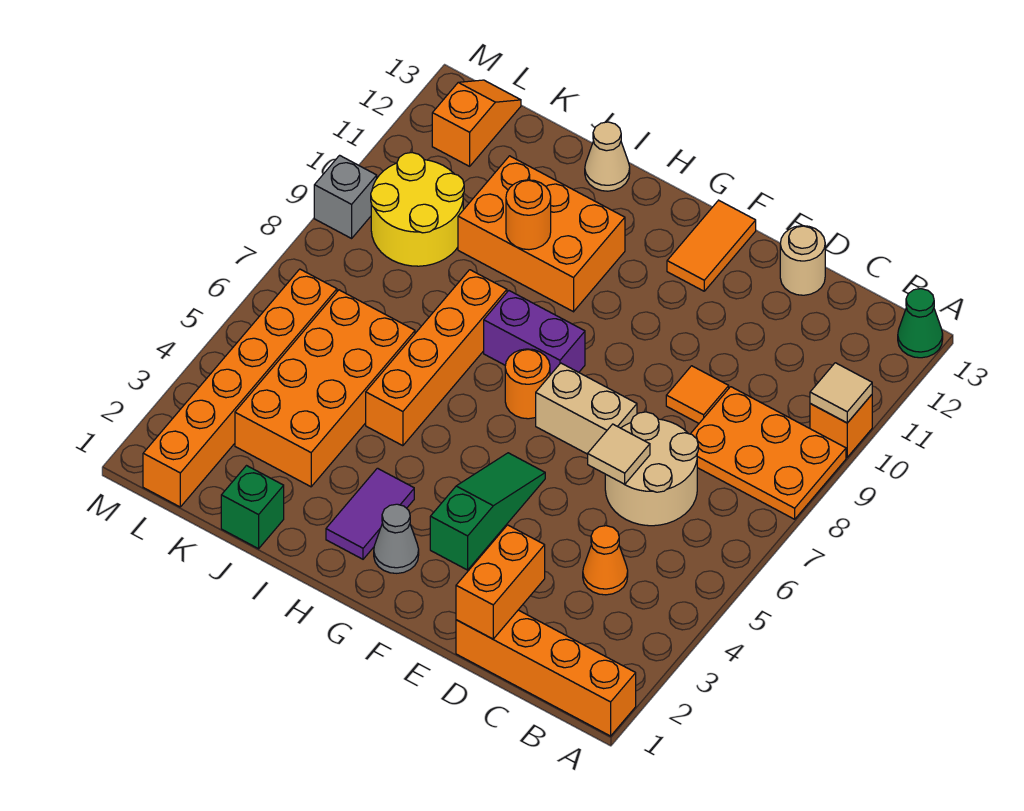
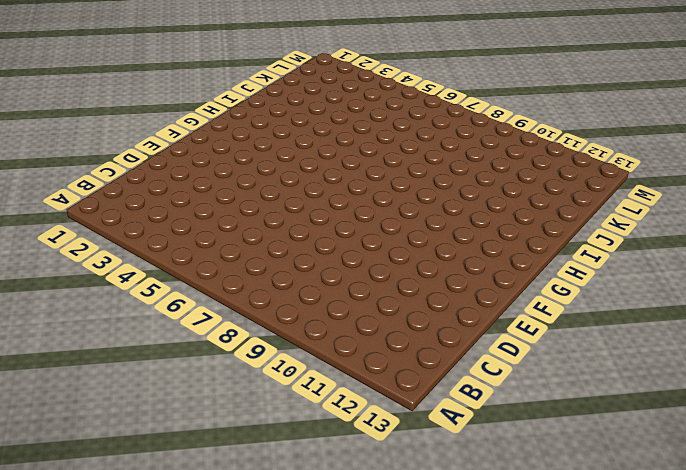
none -> orange brick A1:D1 level 1
none -> orange plate A8:C9 level 1
none -> orange brick A10 level 1

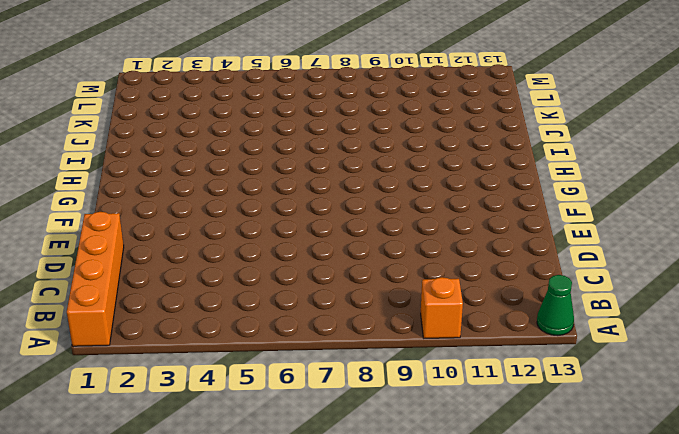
none -> orange plate A8:C9 level 1
none -> orange cone C4 level 1
none -> tan round brick C6:D7 level 1

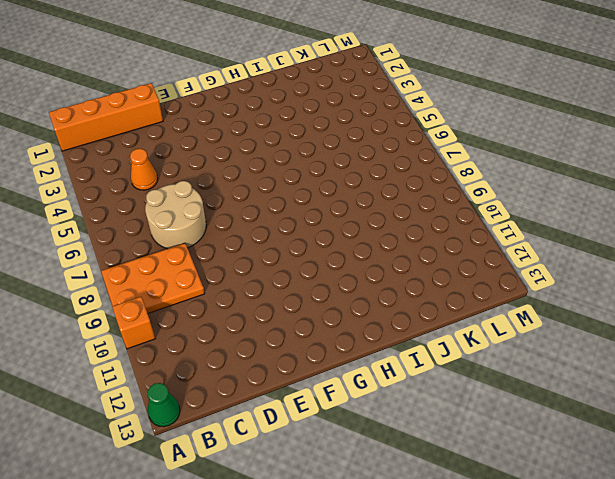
none -> orange tile D9 level 1
none -> tan round brick D13 level 1
none -> tan brick E7:F7 level 1

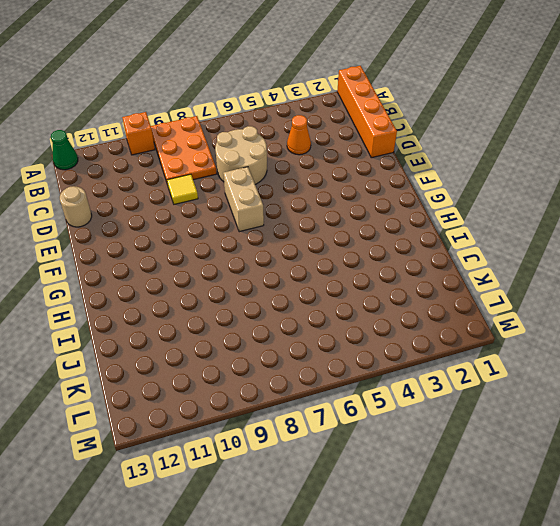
yellow tile D9 level 1 -> orange tile D9 level 1
none -> green slope F3:F5 level 1 top 3
none -> orange tile F12:F13 level 1
none -> grey cone G2 level 1

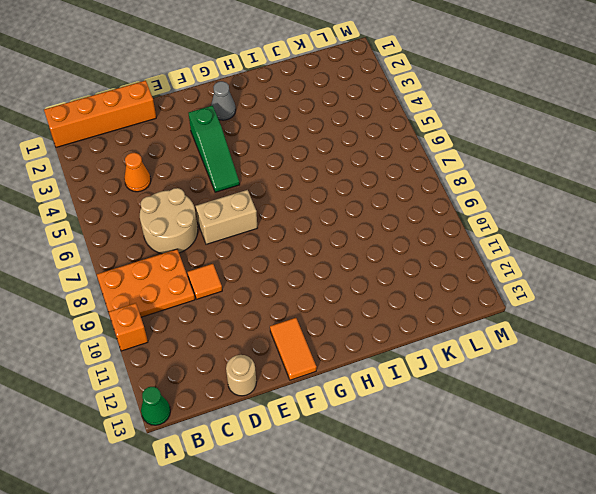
none -> orange round brick G7 level 1
none -> purple brick G8:H8 level 1
none -> purple tile H2:H3 level 1

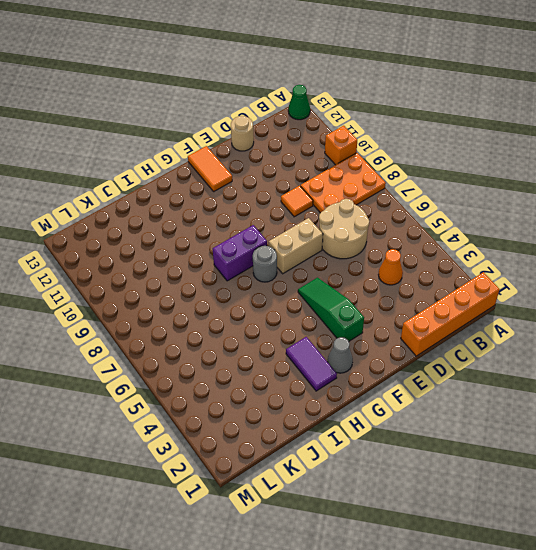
grey round brick G7 level 1 -> orange round brick G7 level 1
none -> orange brick H10:J11 level 1
none -> orange brick I5:I8 level 1
none -> tan cone I13 level 1

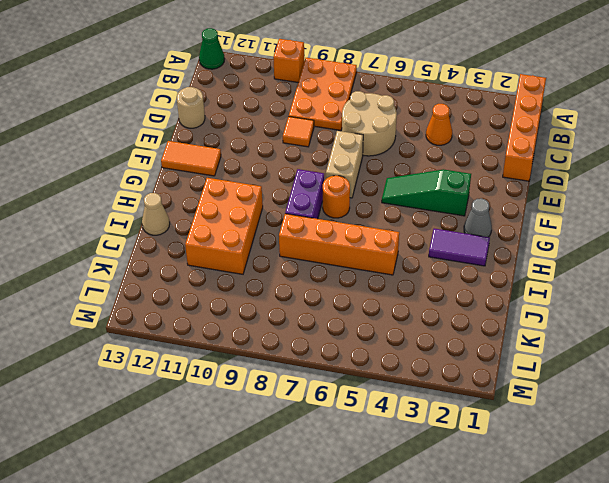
none -> green brick J1 level 1
none -> orange brick J3:K6 level 1
none -> yellow round brick K9:L10 level 1

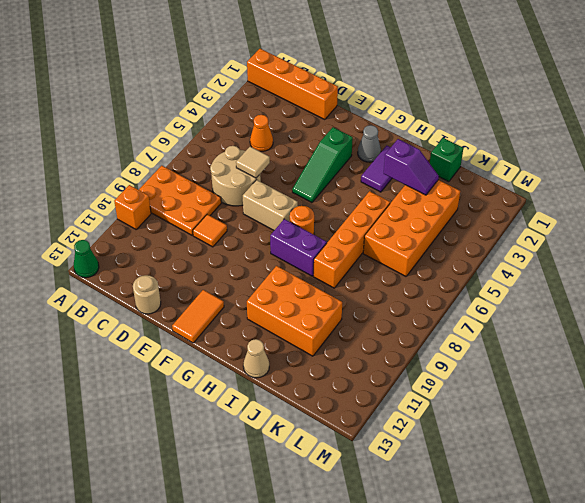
purple slope I3:J3 level 2 top I -> none
none -> yellow round brick K9:L10 level 1
none -> orange brick L1:L6 level 1
none -> orange slope L12:L13 level 1 top 12

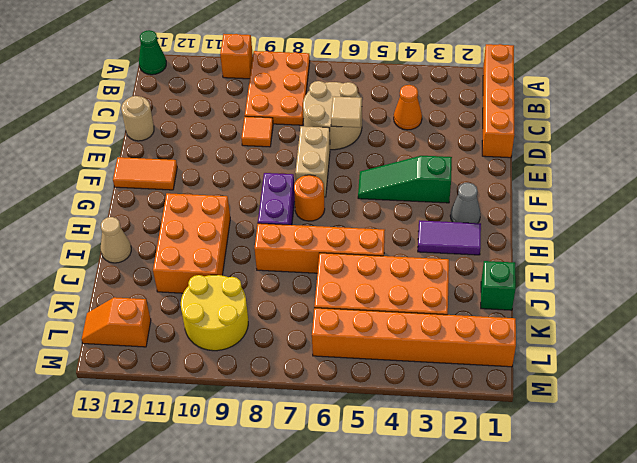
none -> grey brick M9 level 1
none -> tan tile A10 level 2
none -> orange brick D1:D2 level 2

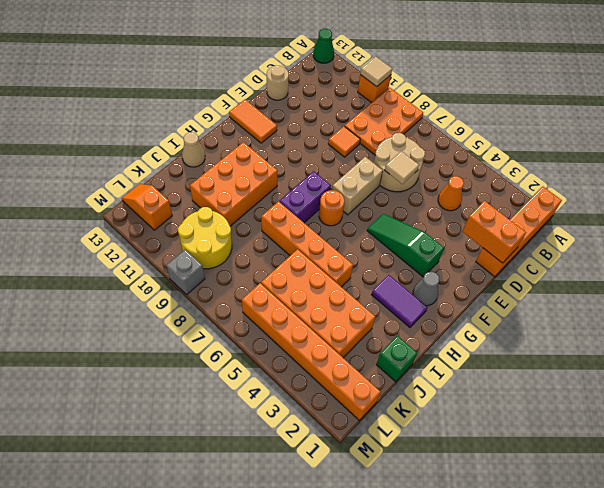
none -> orange round brick I10 level 2

